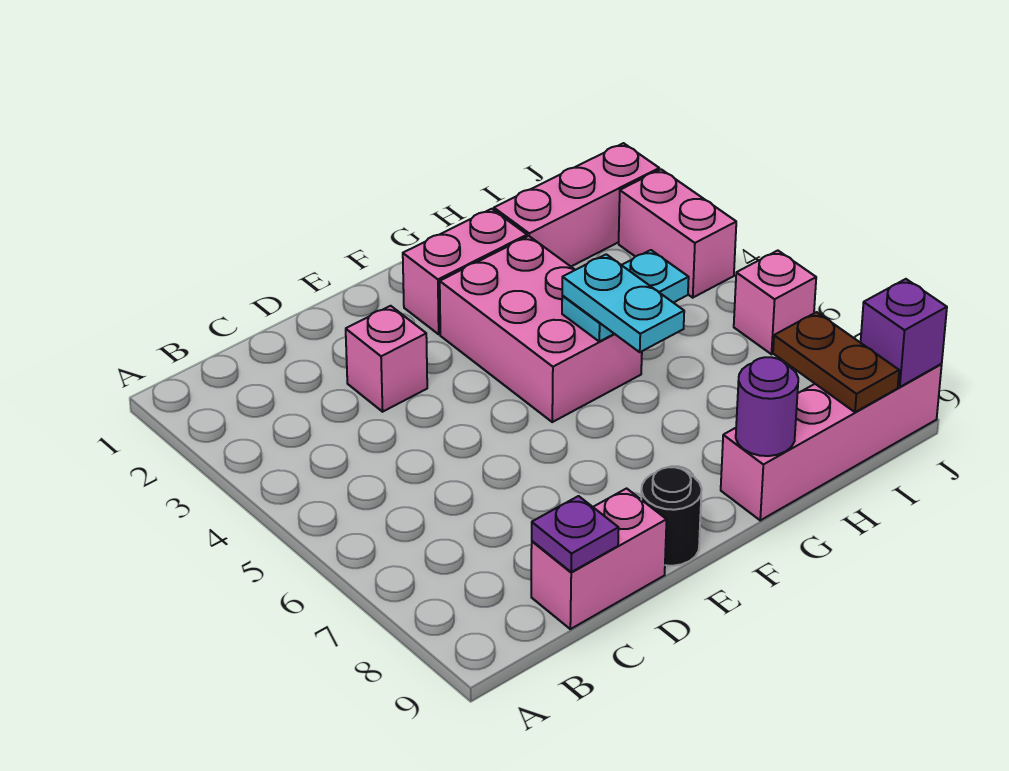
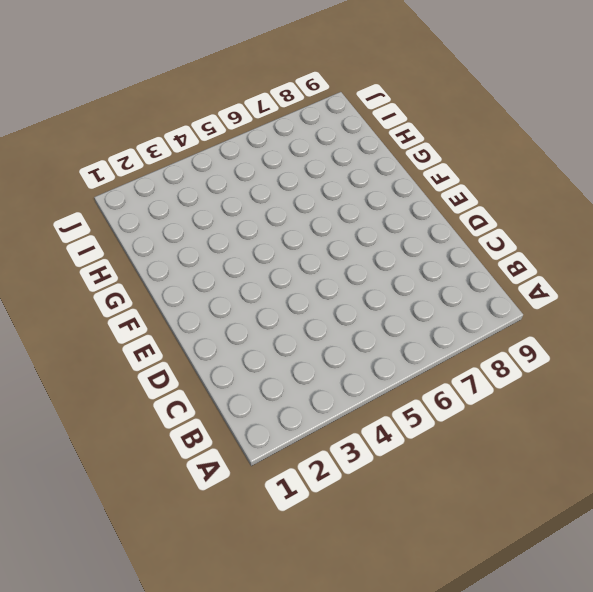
none -> pink brick C9:D9 level 1
none -> pink brick D3 level 1
none -> black round brick E9 level 1

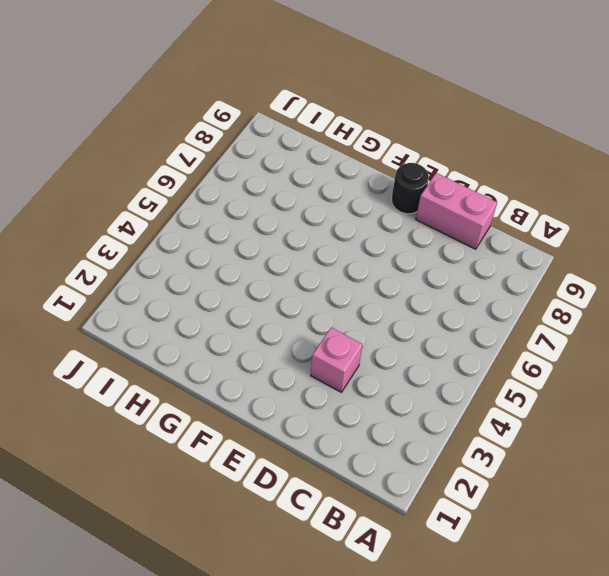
none -> pink brick F2:G2 level 1
none -> pink brick F3:G5 level 1
none -> pink brick G9:J9 level 1

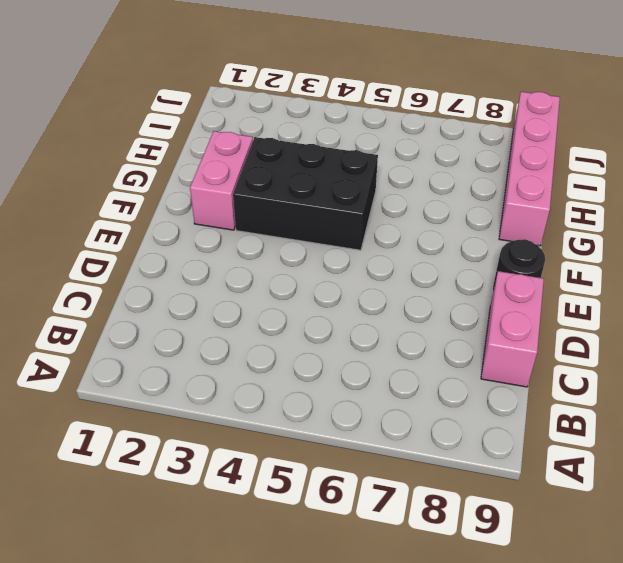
black brick F3:G5 level 1 -> pink brick F3:G5 level 1
none -> pink brick D3 level 1
none -> pink brick H2:J2 level 1
none -> pink brick J3:J4 level 1

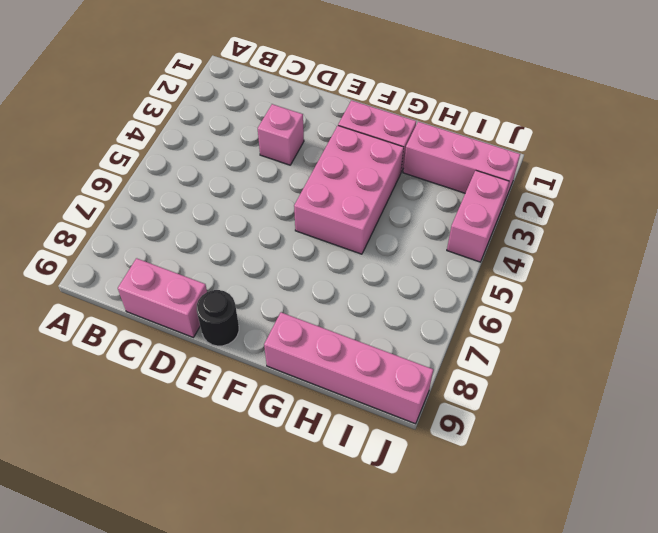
none -> pink brick J6 level 1
none -> purple plate C9 level 2
none -> cyan plate G5:H5 level 2

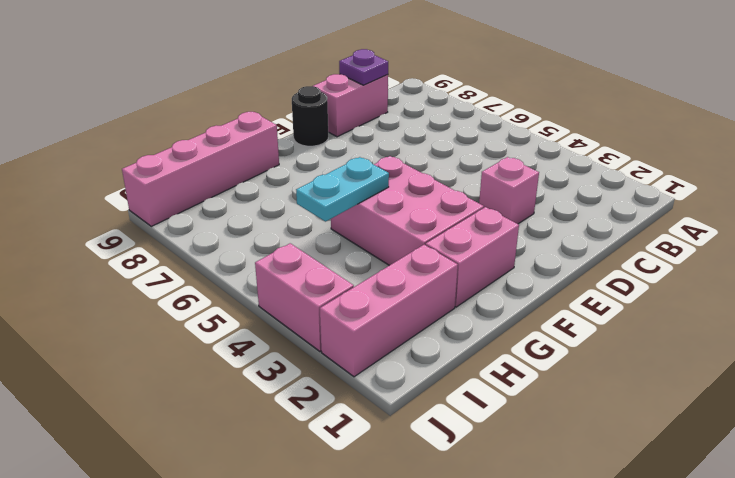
none -> pink brick J6 level 1
none -> purple round brick G9 level 2
none -> brown plate I8:I9 level 2

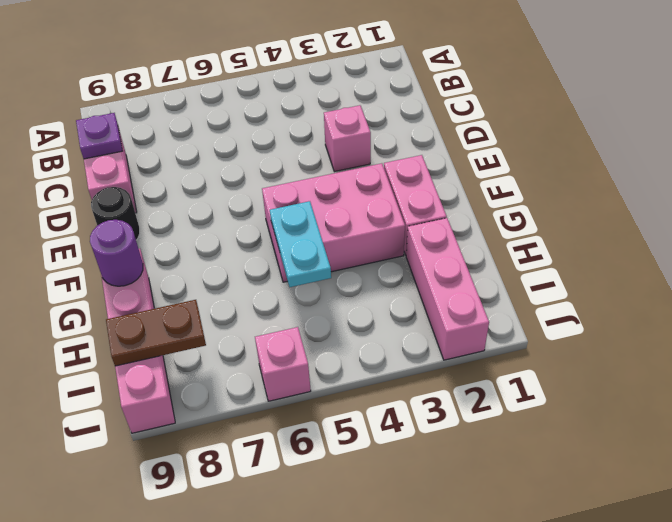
none -> pink brick J3:J4 level 1
none -> purple brick J9 level 2
none -> cyan plate G5:G6 level 3

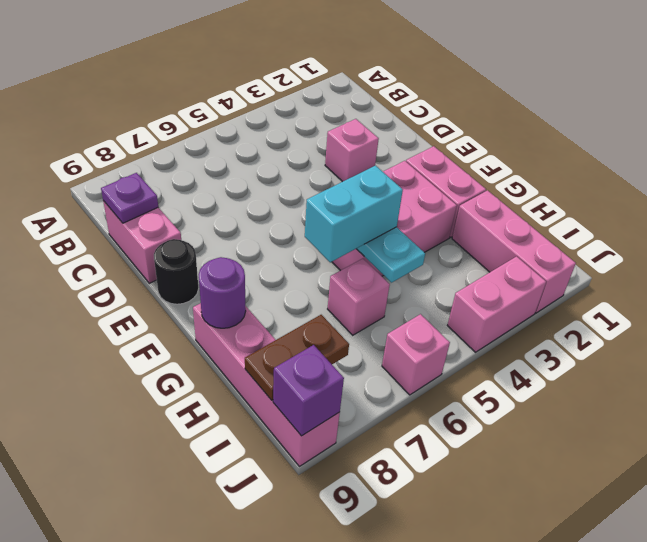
cyan brick G5:G6 level 3 -> cyan plate G5:G6 level 3
pink brick H6 level 1 -> none

